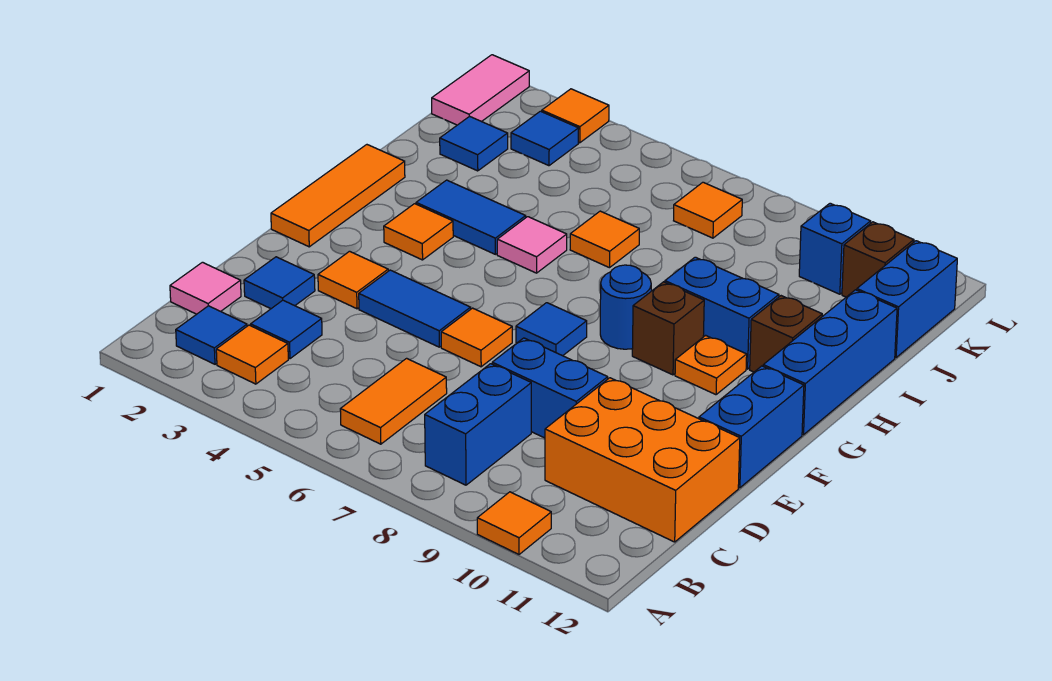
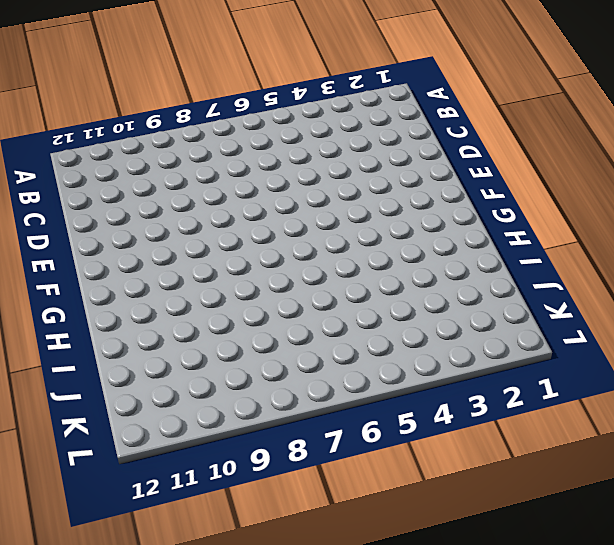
none -> orange tile A10 level 1
none -> blue tile B2 level 1
none -> orange tile B3 level 1
none -> orange tile B6:C6 level 1

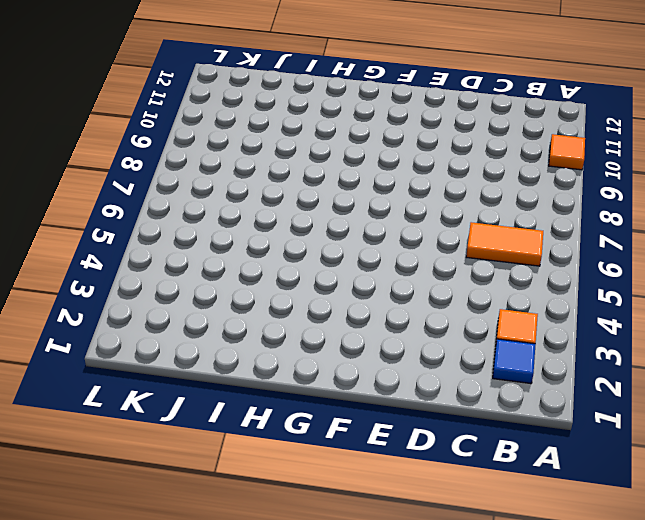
none -> blue brick B8:C8 level 1
none -> pink tile C1 level 1
none -> blue tile C3 level 1
none -> orange brick C10:D12 level 1

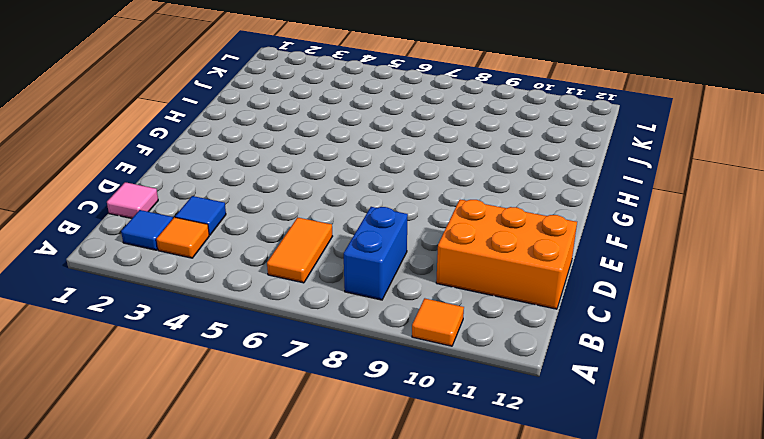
none -> blue tile D2 level 1
none -> blue brick D8:D9 level 1
none -> orange tile E3 level 1
none -> blue tile E4:E5 level 1

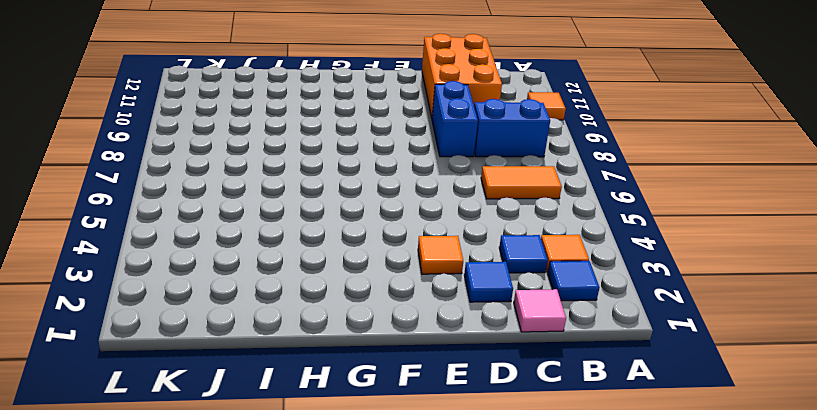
none -> blue tile E4:E5 level 1
none -> orange tile E6 level 1
none -> blue brick E12:F12 level 1
none -> orange tile F1:H1 level 1

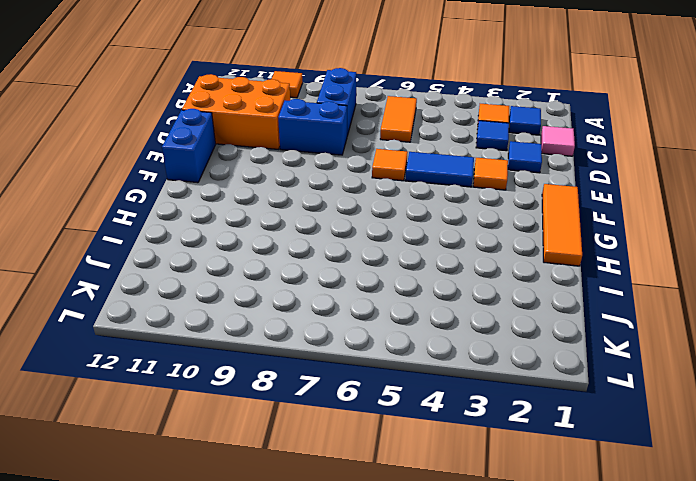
none -> blue tile F7 level 1
none -> orange tile G3 level 1
none -> blue round brick G8 level 1
none -> brown brick G9 level 1

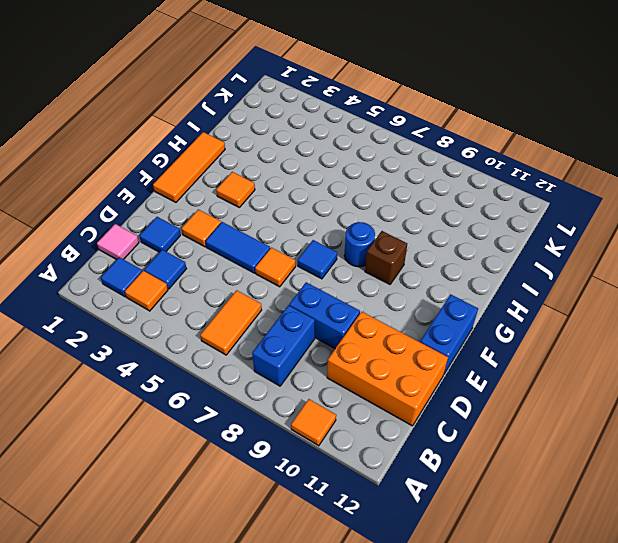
none -> orange plate G10 level 1
none -> blue brick G12:I12 level 1
none -> blue tile H3:H4 level 1
none -> pink tile H5 level 1

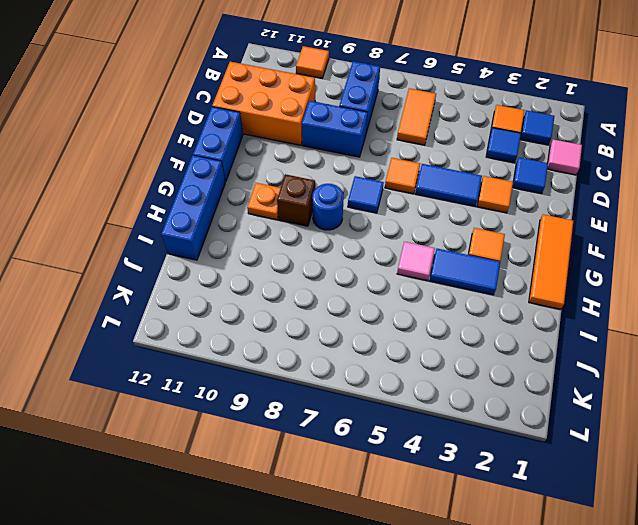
none -> blue brick H9:H10 level 1
none -> brown brick H11 level 1
none -> orange tile I6 level 1
none -> blue tile J2 level 1

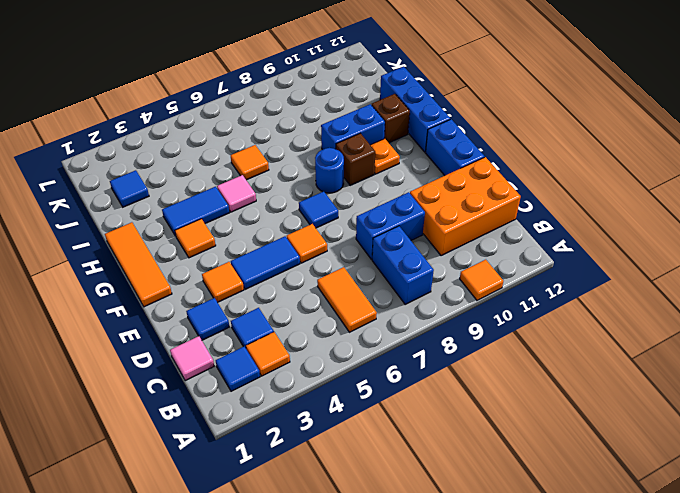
none -> blue brick J12:K12 level 1
none -> pink tile K1:L1 level 1
none -> blue tile K3 level 1
none -> orange tile K7 level 1

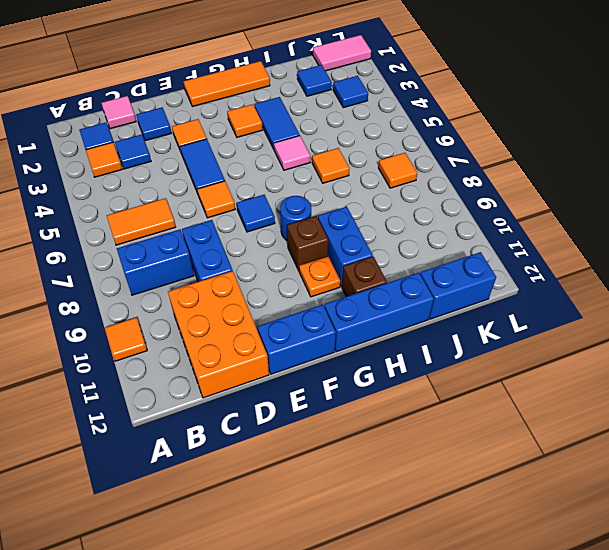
none -> blue brick K10 level 1
none -> brown brick K11 level 1
none -> orange tile L3 level 1

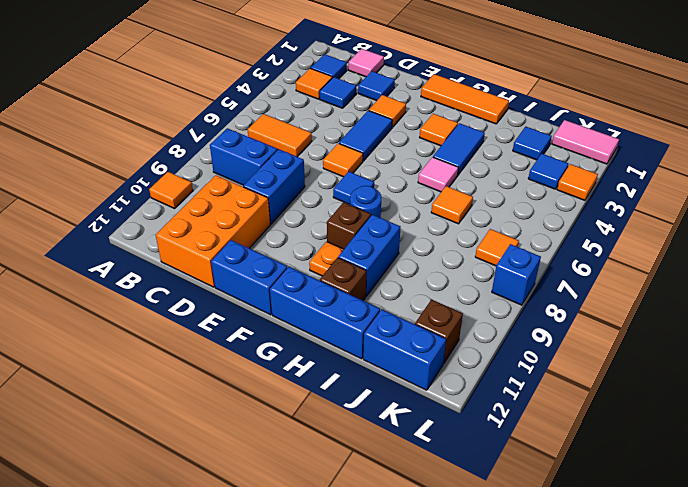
blue brick L8 level 1 -> blue brick K10 level 1

